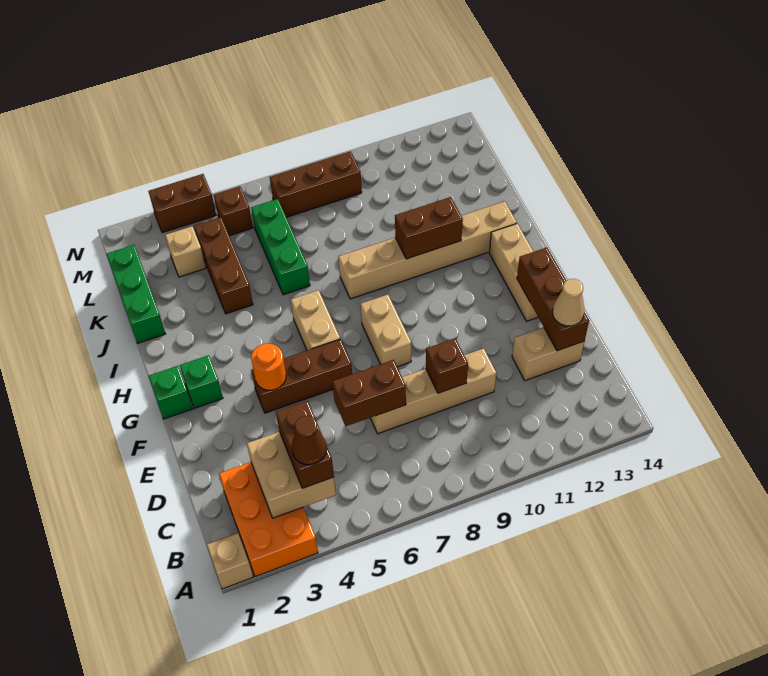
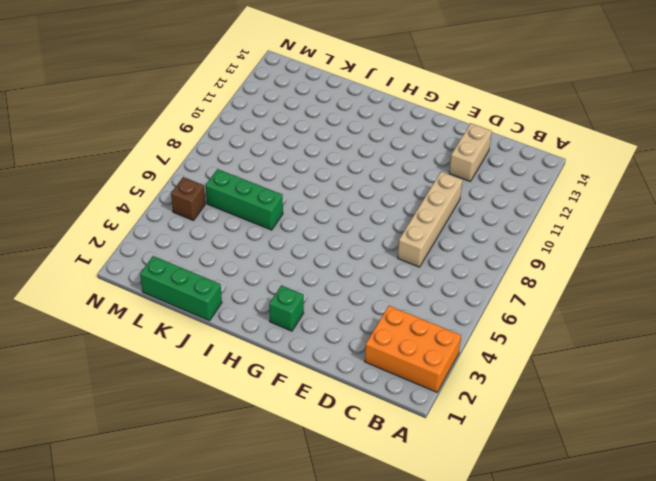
none -> tan brick A1 level 1
none -> brown brick F4:F6 level 1
none -> tan brick F8:G8 level 1

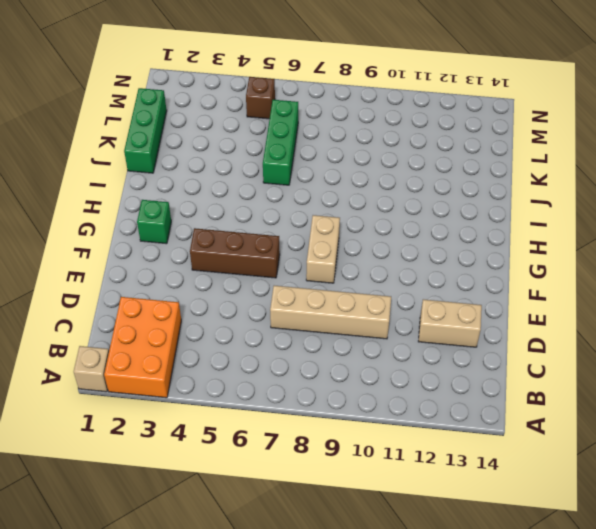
none -> tan brick F13:H13 level 1
none -> green brick G1 level 1
none -> tan brick G6:H6 level 1

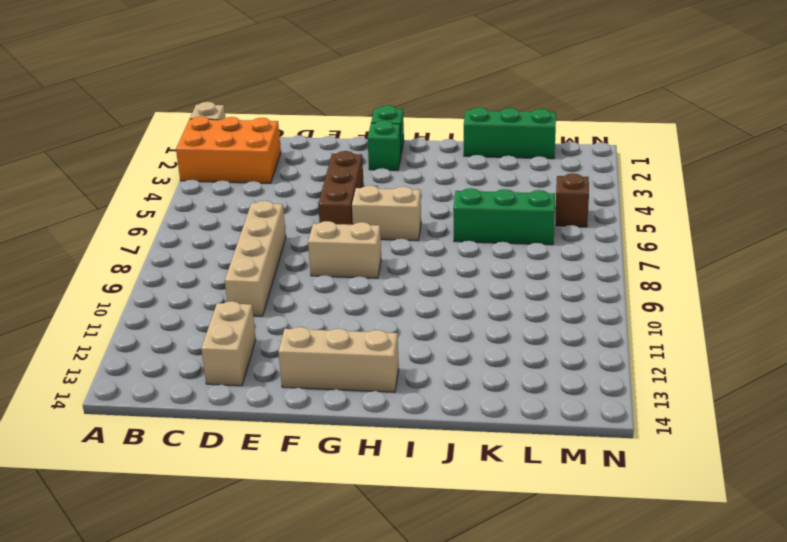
none -> tan brick I8:I13 level 1
none -> brown brick J4:L4 level 1
none -> tan brick L3 level 1

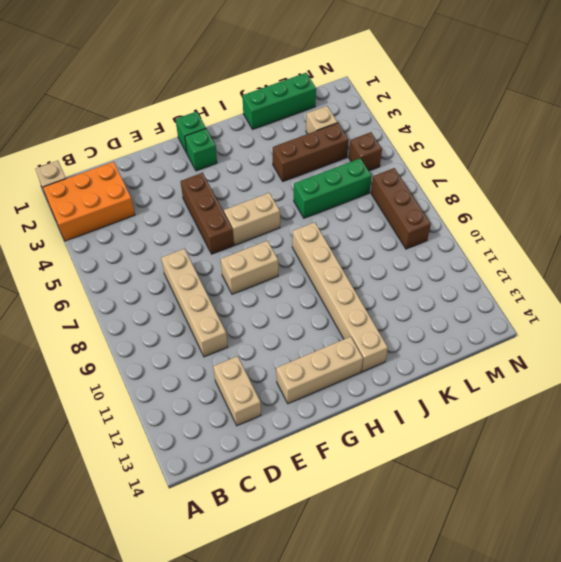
none -> brown brick N3:N4 level 1
none -> tan brick B3:C4 level 2
none -> brown brick D6:D7 level 2

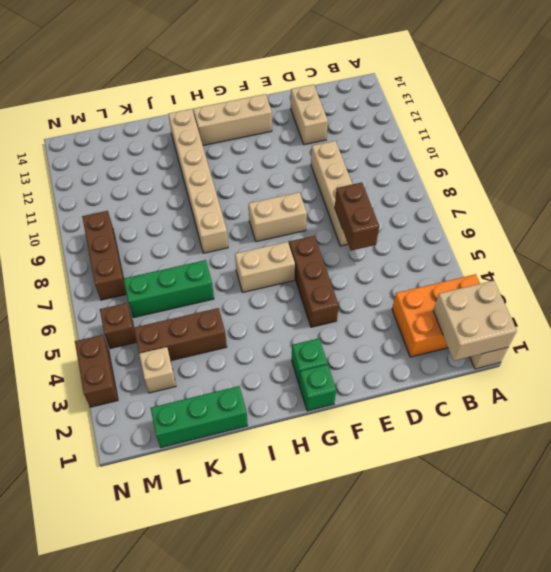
tan brick A1:B2 level 2 -> tan brick B3:C4 level 2
none -> brown brick D9 level 2
none -> brown brick D13:F13 level 2
none -> orange round brick F4 level 2

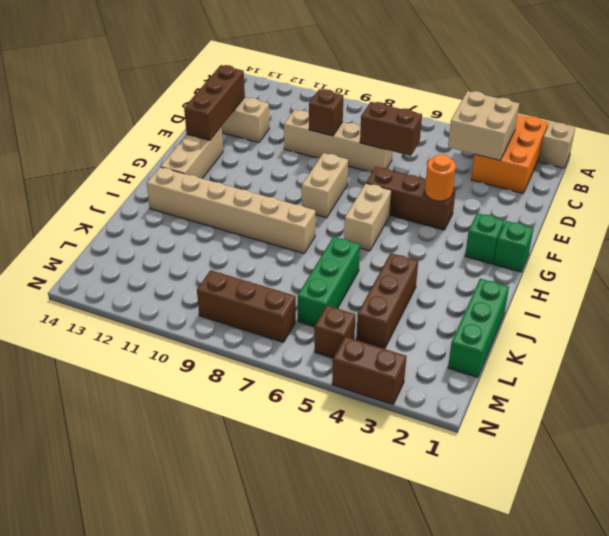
none -> tan brick L3 level 1
none -> brown brick I10:I11 level 2
none -> brown brick B4:C4 level 3

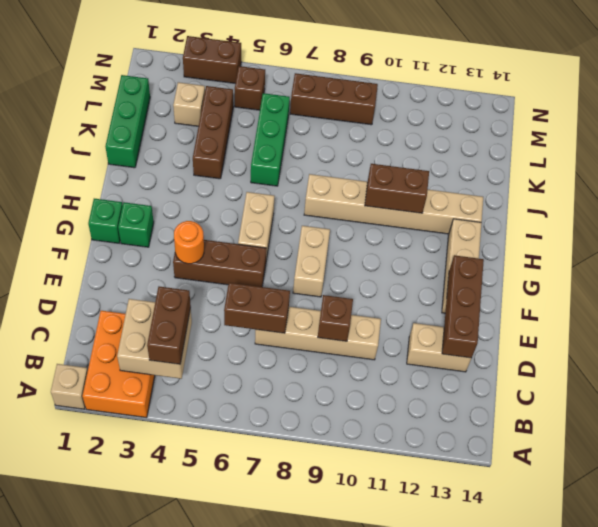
none -> tan cone D13 level 3
none -> brown cone B4 level 4

